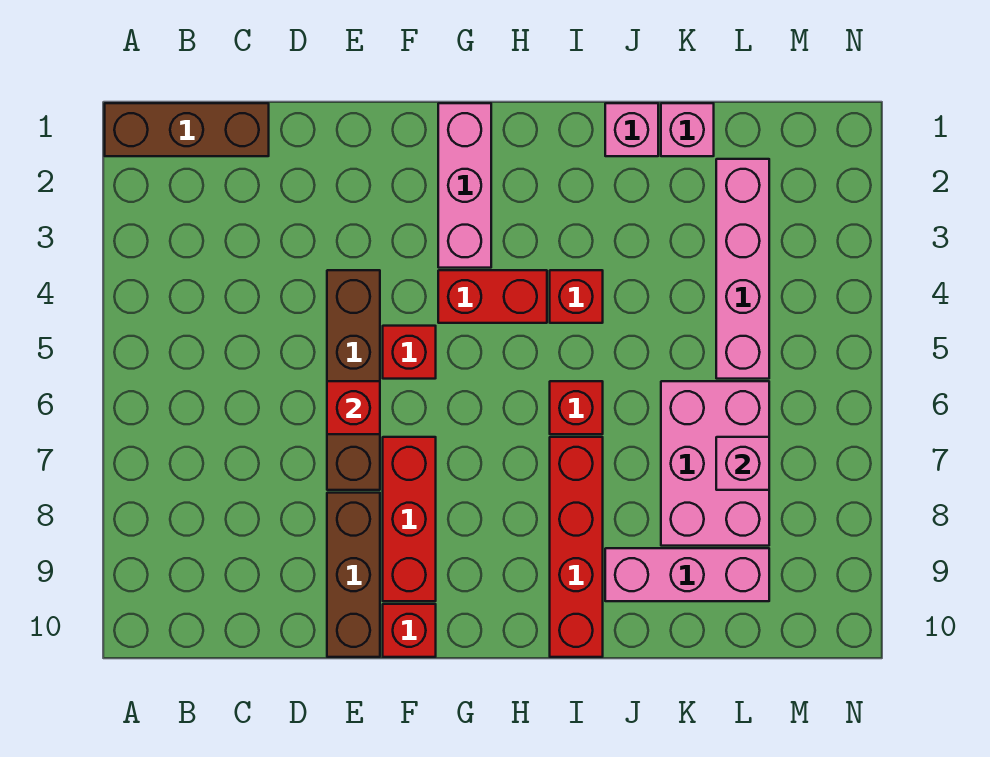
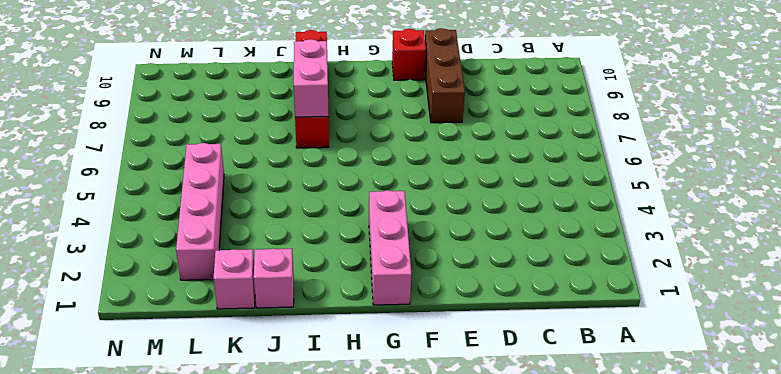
pink brick I7:I8 level 2 -> none
none -> brown brick A1:C1 level 1
none -> brown brick E4:E7 level 1
none -> red brick F5 level 1

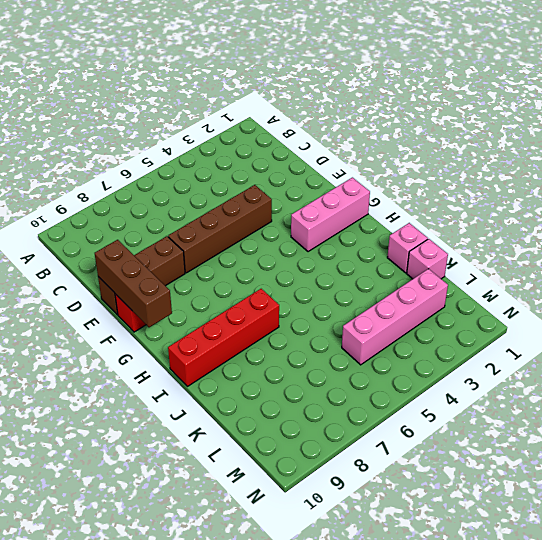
brown brick E10:G10 level 2 -> brown brick A1:C1 level 1
none -> red brick F5 level 1
none -> red brick F7:F9 level 1
none -> red brick G4:H4 level 1

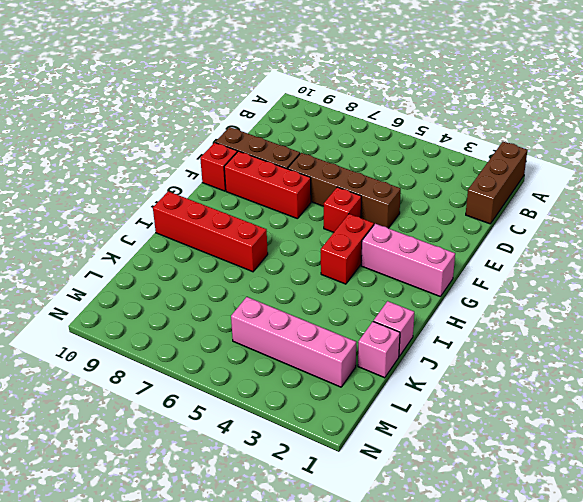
none -> red brick I4 level 1
none -> red brick I6 level 1
none -> pink brick J9:L9 level 1

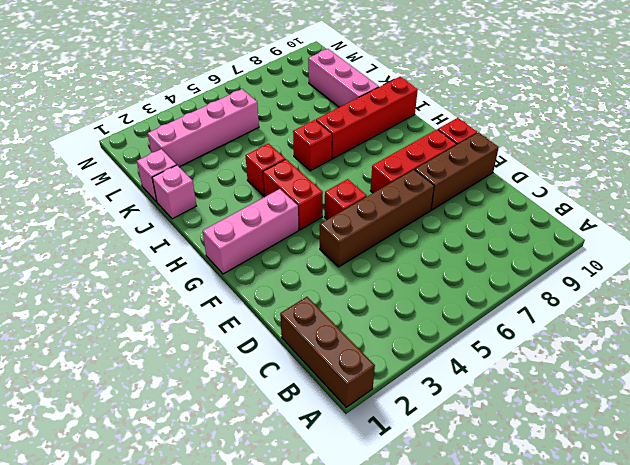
none -> pink brick K6:L8 level 1
none -> red brick E6 level 2
none -> pink brick L7 level 2

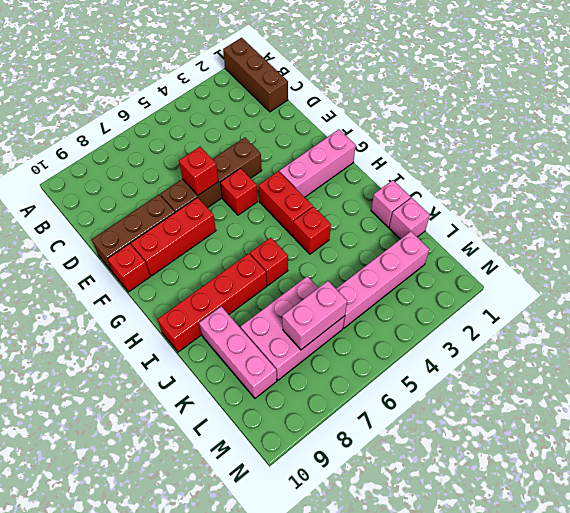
pink brick L6:L7 level 2 -> pink brick L7 level 2

